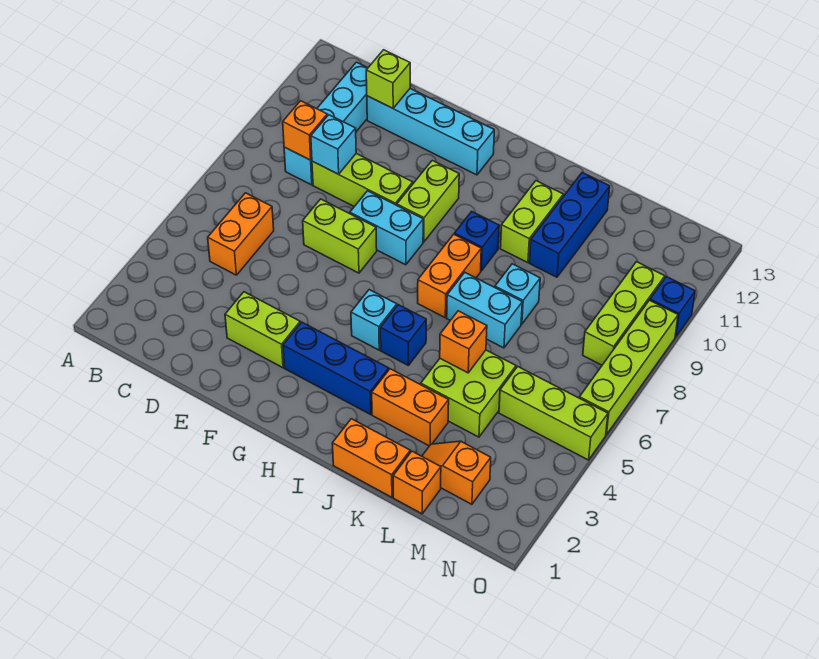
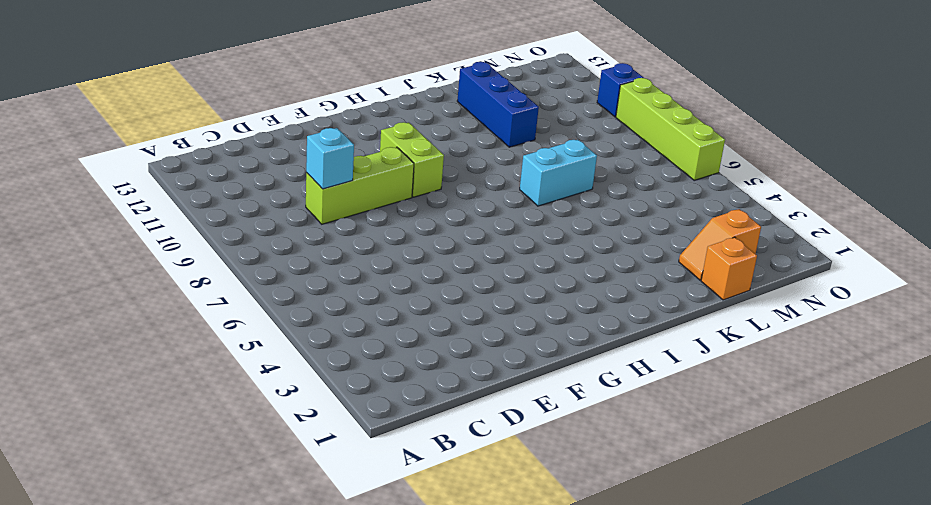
none -> orange brick C5:C6 level 1
none -> cyan brick C9:C12 level 1
none -> cyan brick D12:G12 level 1
none -> lime brick E3:F3 level 1

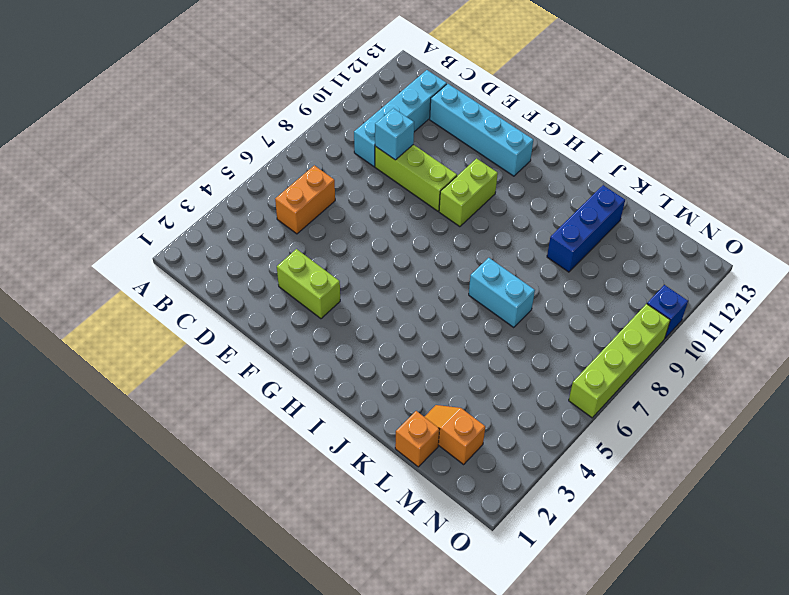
none -> lime brick E7:F7 level 1
none -> cyan brick F8:G8 level 1
none -> blue brick G3:I3 level 1
none -> cyan brick H5 level 1

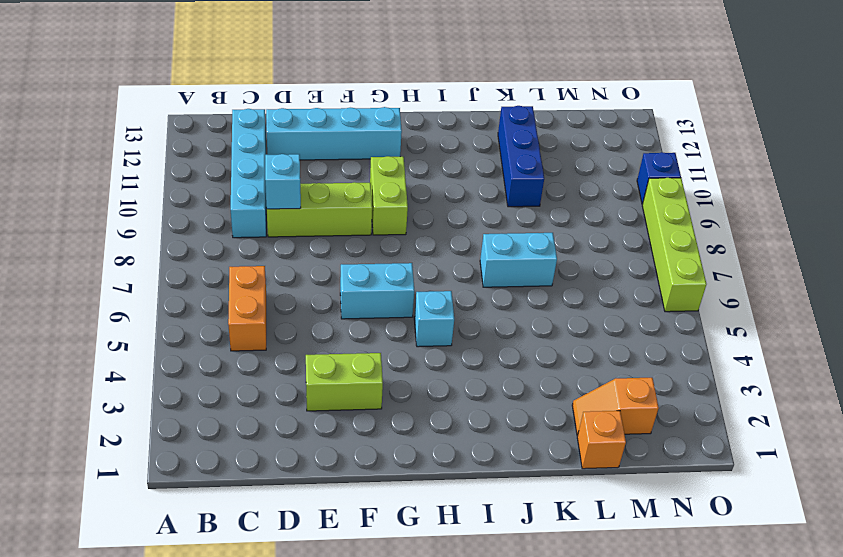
cyan brick F6:G6 level 1 -> cyan brick F8:G8 level 1
none -> lime brick E7:F7 level 1
none -> blue brick G3:I3 level 1
none -> blue brick I5 level 1
none -> orange brick I7:I8 level 1

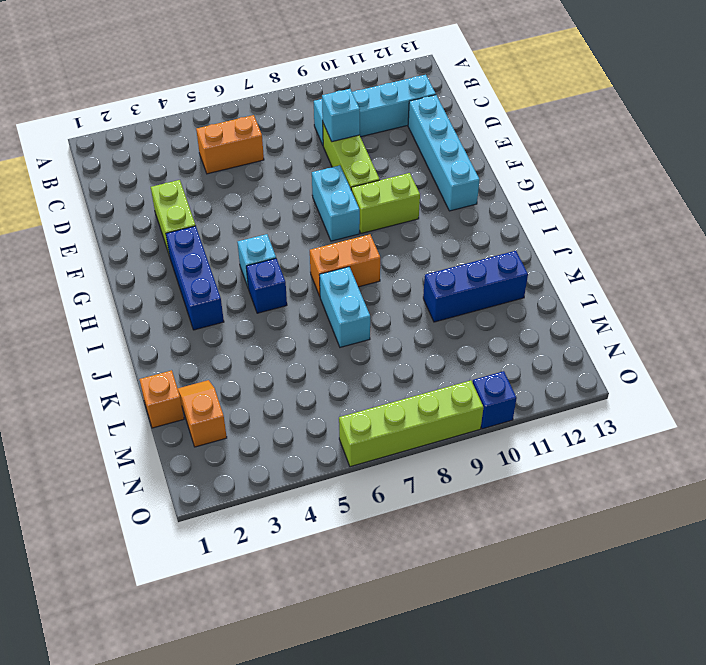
none -> lime brick E7:F7 level 1
none -> blue brick I9 level 1
none -> orange brick J1:K1 level 1
none -> orange brick J3:K3 level 1

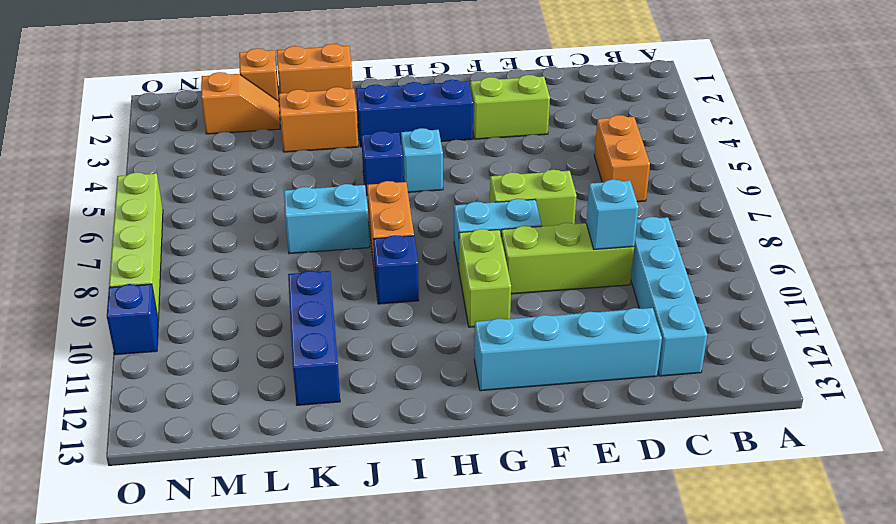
none -> lime brick J10:J11 level 1
none -> lime brick K4:L5 level 1
none -> cyan brick K8 level 1
none -> lime brick M5:O5 level 1

